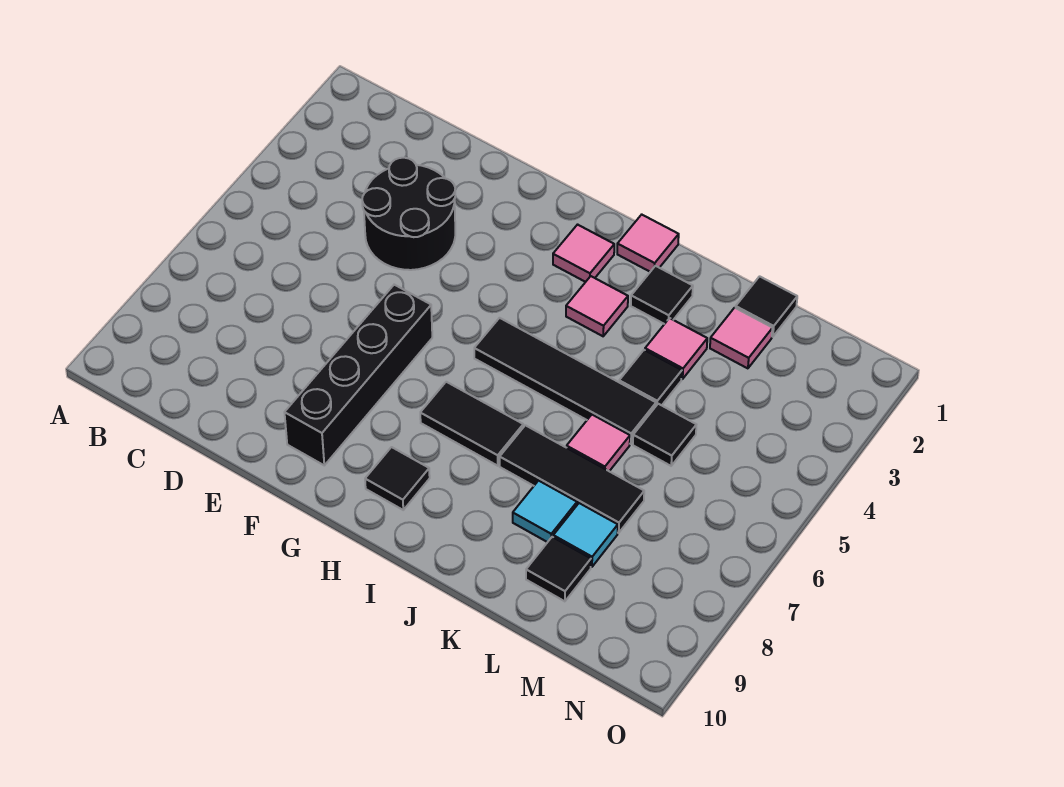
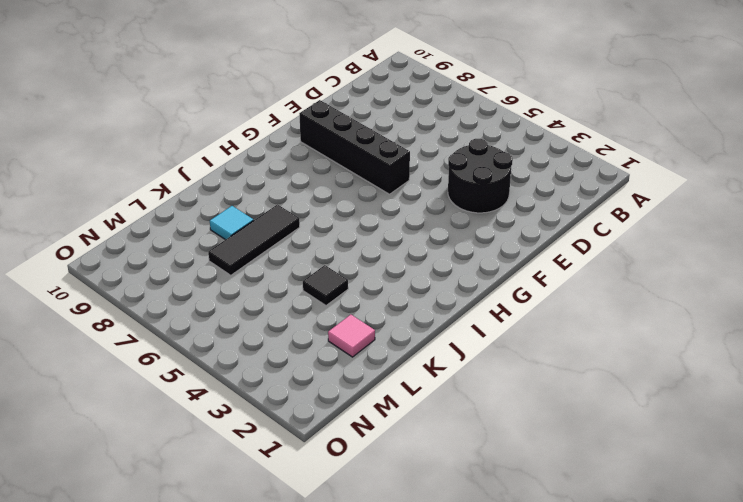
none -> pink tile H2 level 1
none -> black tile H5:K5 level 1
none -> black tile H7:I7 level 1

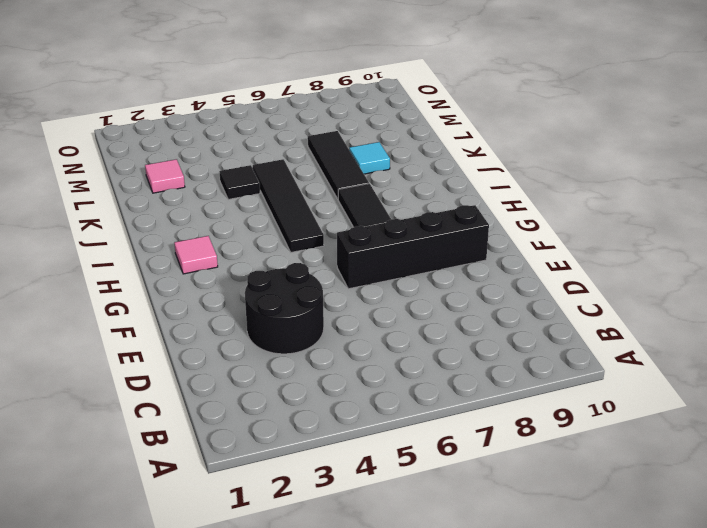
none -> black tile H9 level 1
none -> pink tile I1 level 1
none -> pink tile I3 level 1

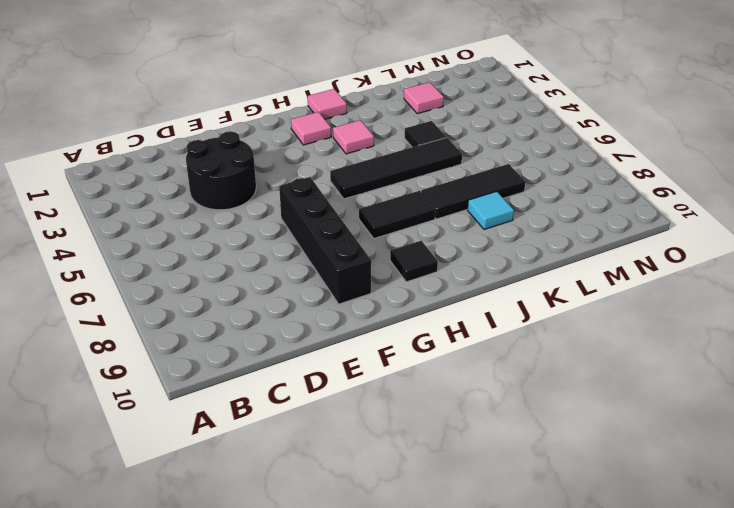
none -> black tile J2 level 1
none -> pink tile K3 level 1
none -> pink tile K6 level 1

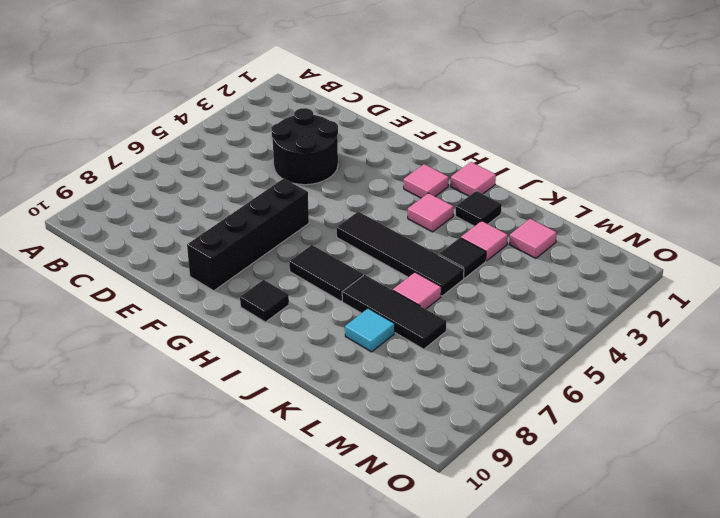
none -> black tile L1 level 1
none -> black tile L5 level 1
none -> cyan tile L8 level 1

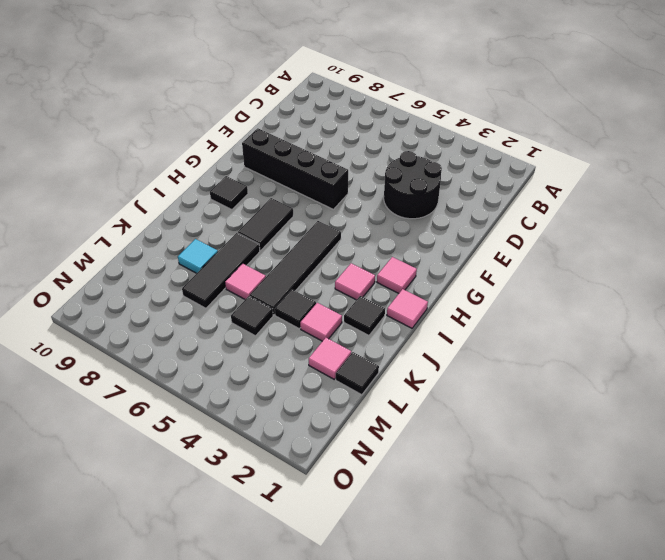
none -> cyan tile L8 level 1
none -> black tile L9 level 1

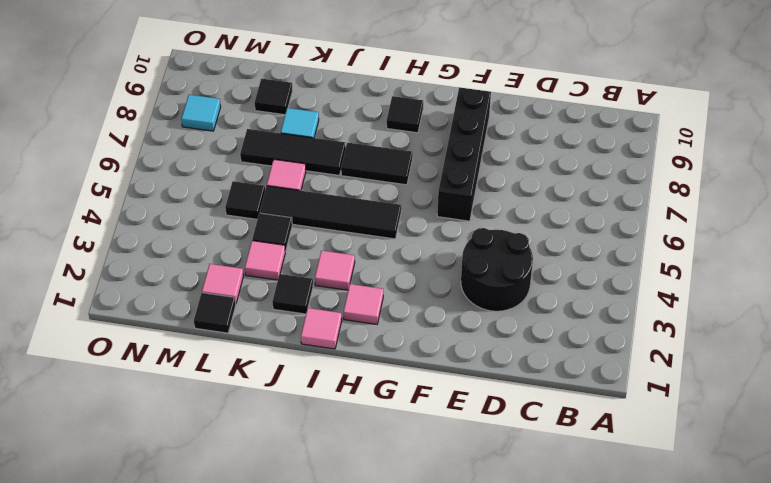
cyan tile N8 level 1 -> cyan tile L8 level 1

